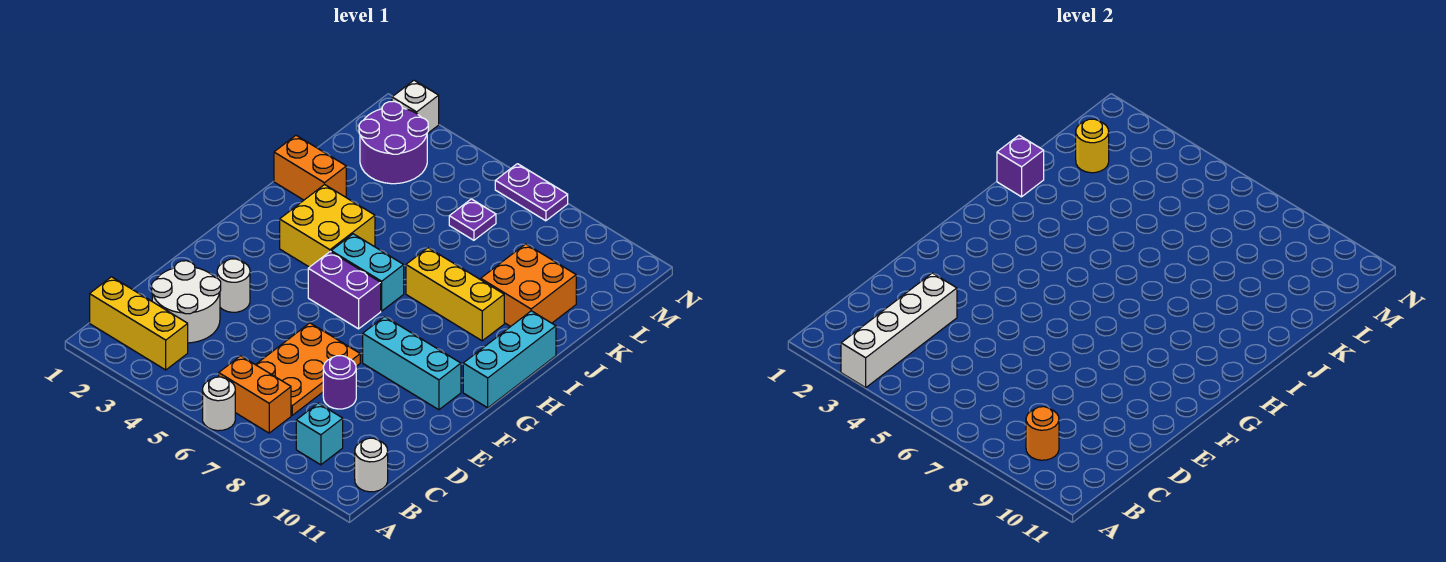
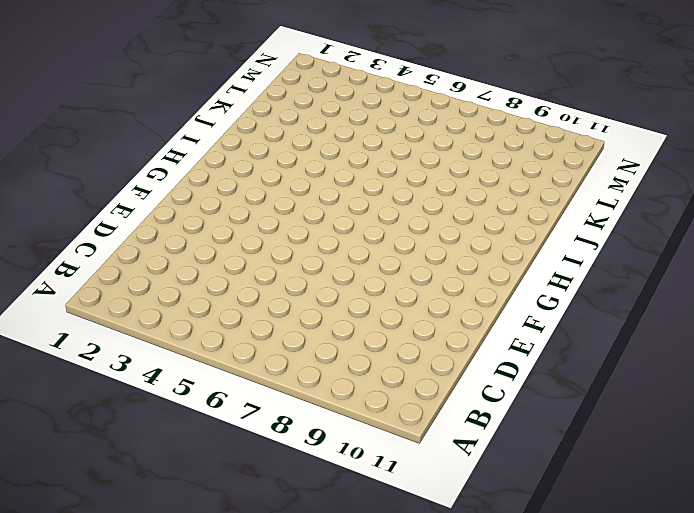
none -> white round brick A6 level 1
none -> yellow brick B1:B3 level 1
none -> orange brick B6:B7 level 1

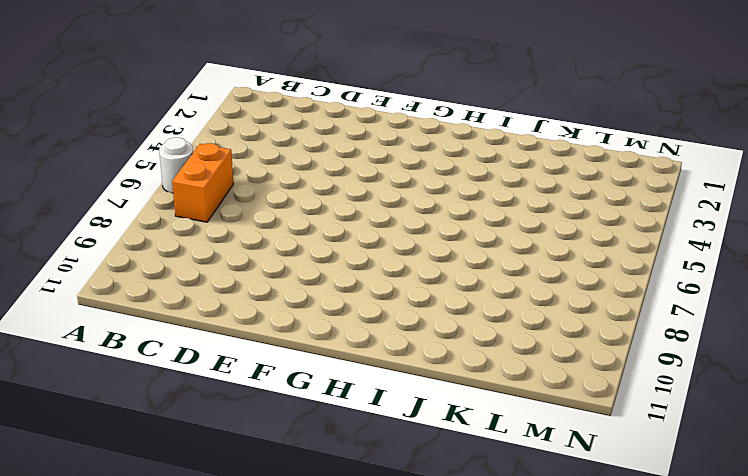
none -> yellow brick B1:B3 level 1
none -> cyan brick B9 level 1
none -> white round brick B11 level 1

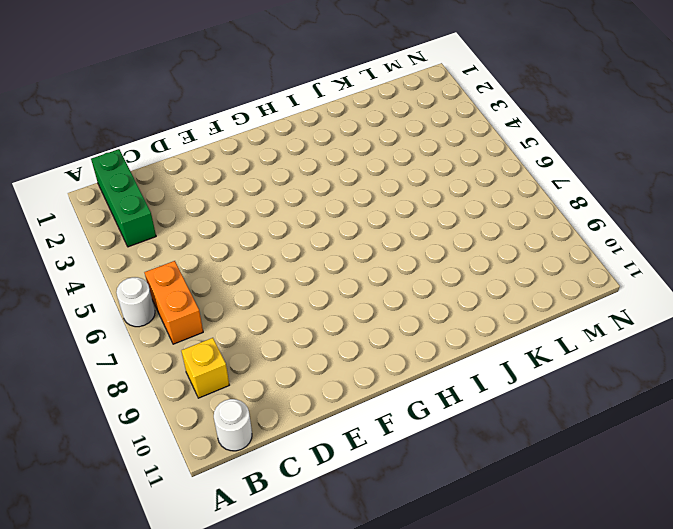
green brick B1:B3 level 1 -> yellow brick B1:B3 level 1
yellow brick B9 level 1 -> cyan brick B9 level 1
none -> white round brick C2:D3 level 1
none -> orange plate C6:E7 level 1
none -> purple round brick D8 level 1

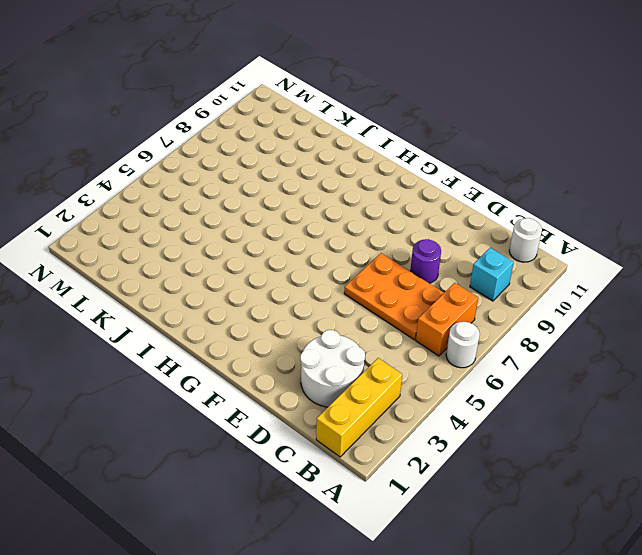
none -> white round brick E3 level 1
none -> cyan brick F8:F10 level 1
none -> purple brick G5:G6 level 1

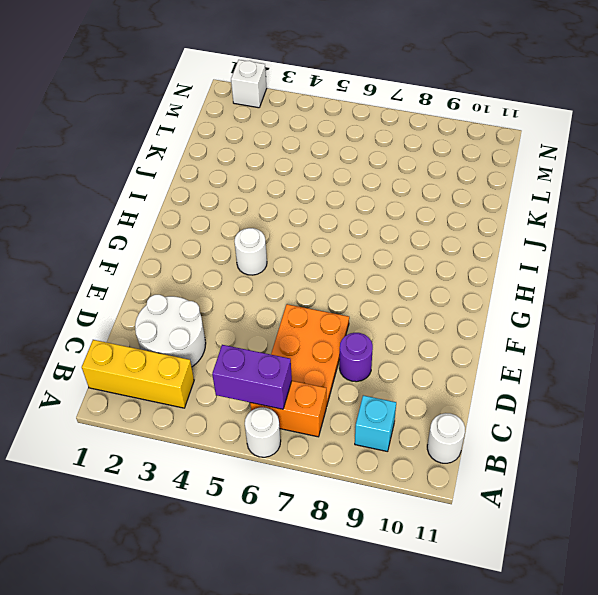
purple brick B5:B6 level 2 -> purple brick G5:G6 level 1
white round brick G4 level 1 -> white round brick E3 level 1
none -> cyan brick F8:F10 level 1
none -> cyan brick G11:I11 level 1
none -> yellow brick H3:I4 level 1

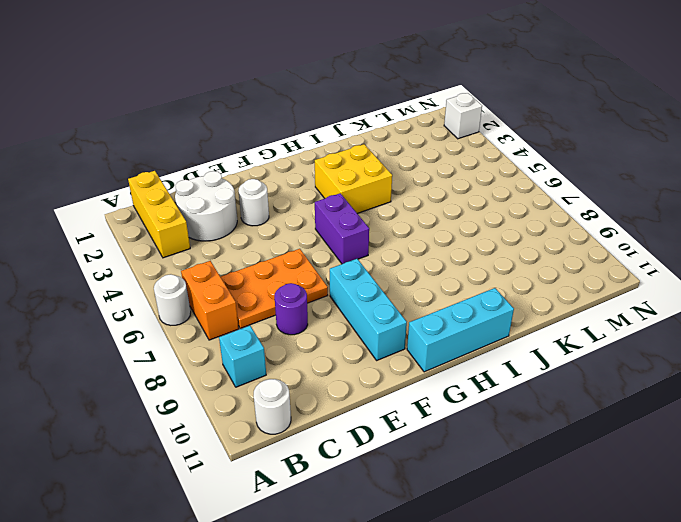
none -> cyan brick H5:H6 level 1
none -> yellow brick I7:I9 level 1
none -> orange brick J1:J2 level 1

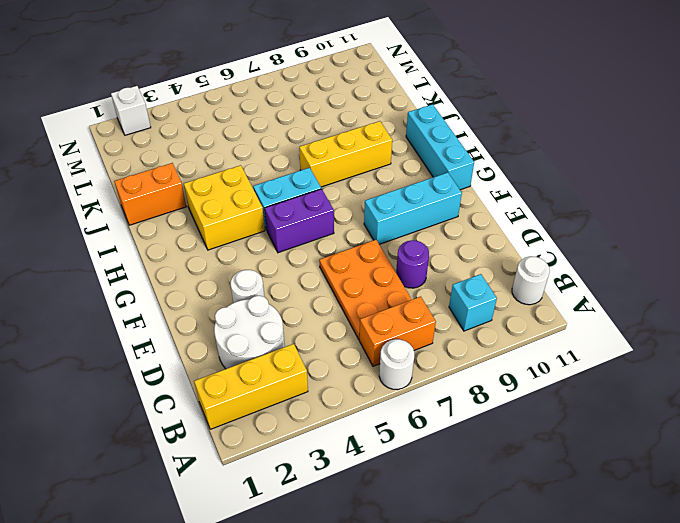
none -> orange brick J9:K10 level 1
none -> purple round brick L2:M3 level 1
none -> purple plate L6 level 1

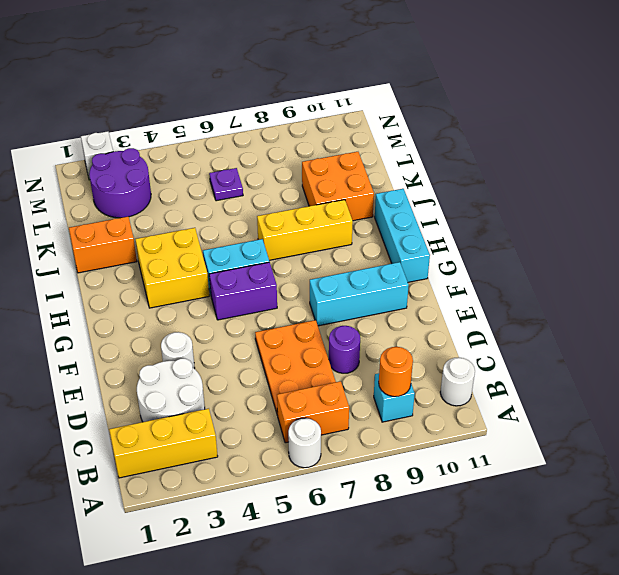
none -> purple plate N6:N7 level 1
none -> white brick A3:D3 level 2
none -> purple brick J1 level 2

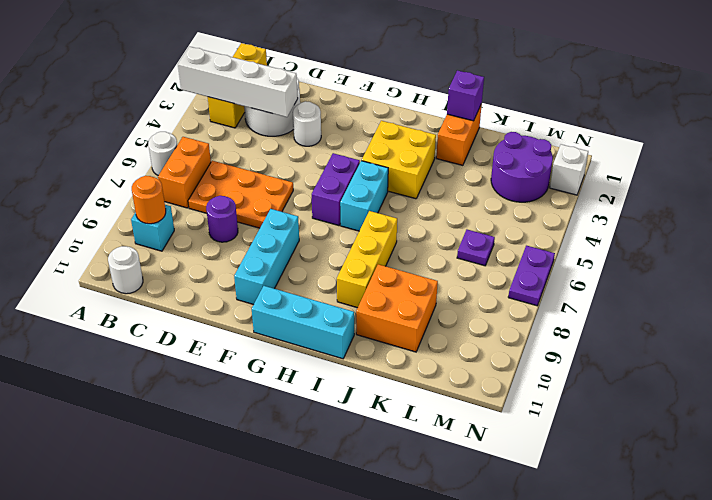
none -> yellow round brick L2 level 2

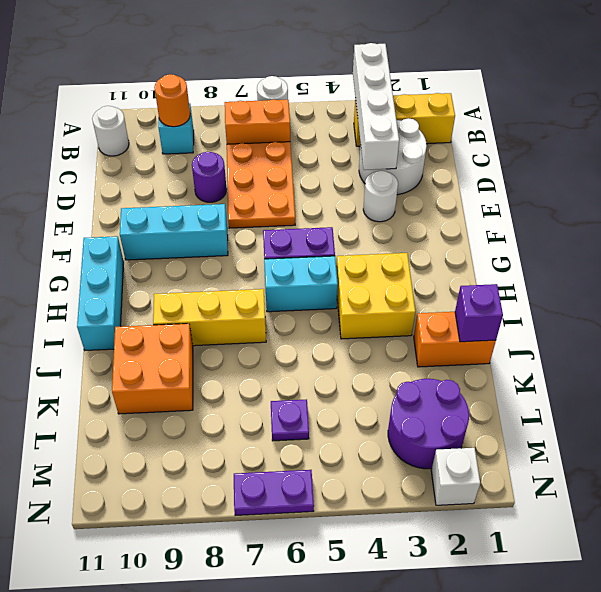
none -> yellow round brick L2 level 2

